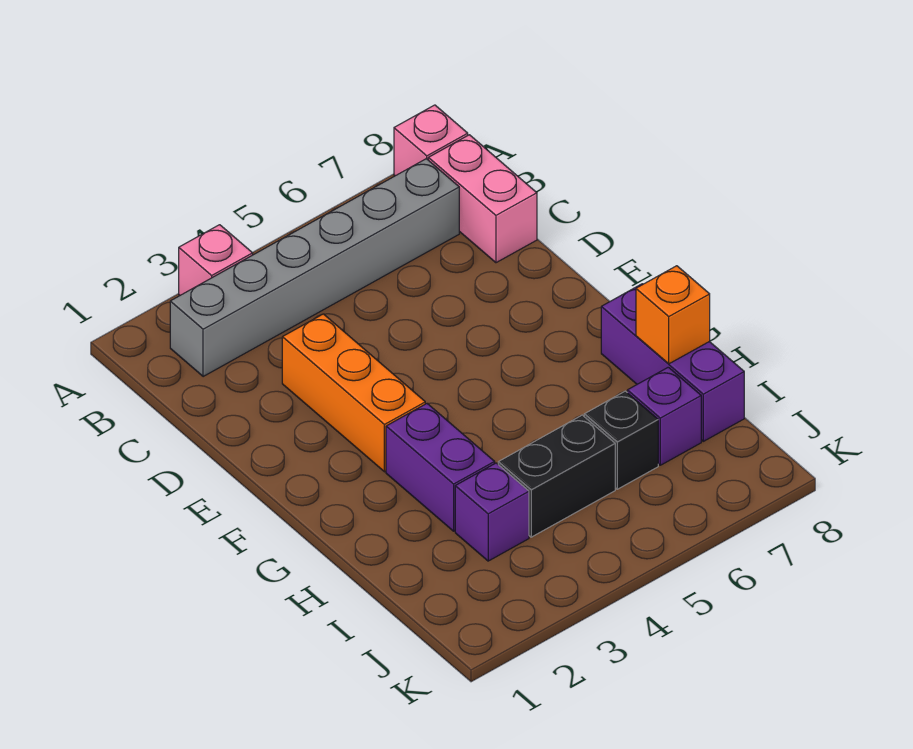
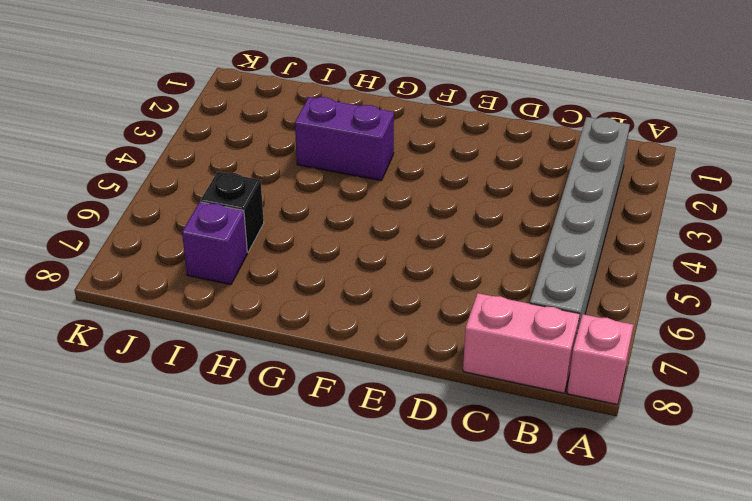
none -> pink brick A3 level 1
none -> orange brick D3:F3 level 1
none -> purple brick G8:I8 level 1

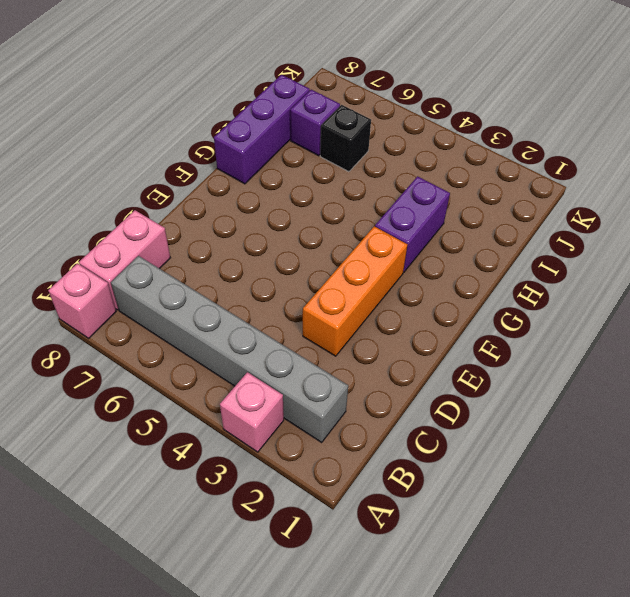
none -> purple brick I3 level 1
none -> black brick I4:I5 level 1
none -> orange brick H8 level 2

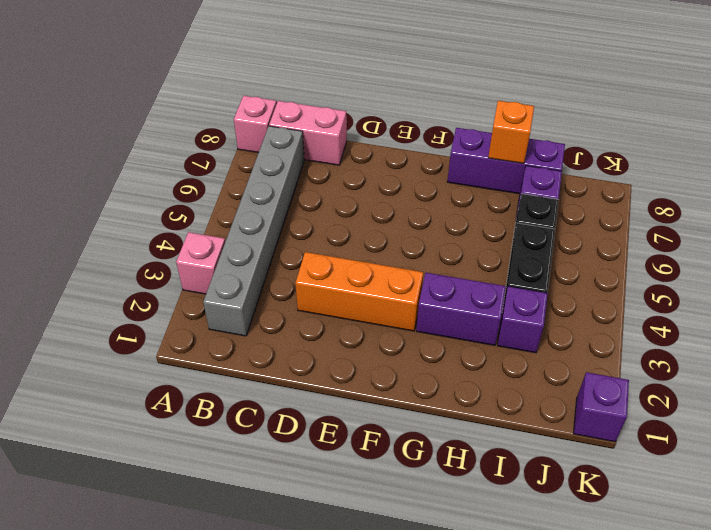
purple brick K1 level 1 -> none

